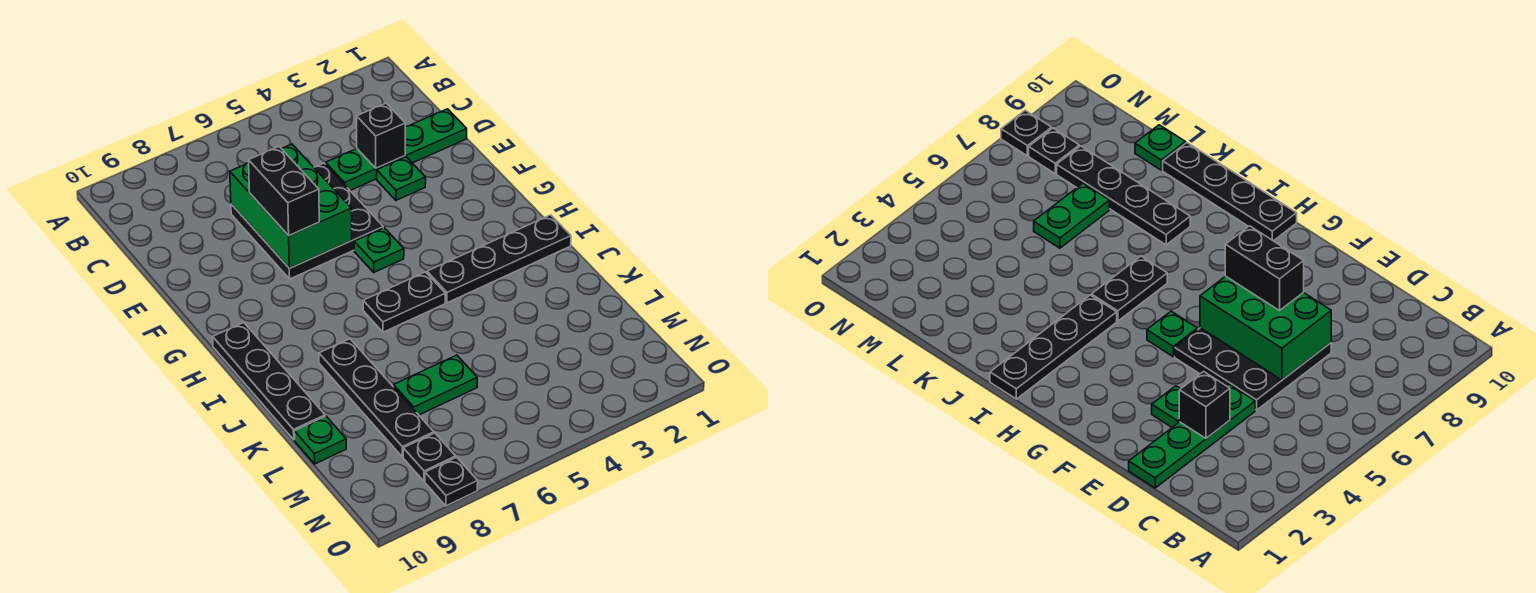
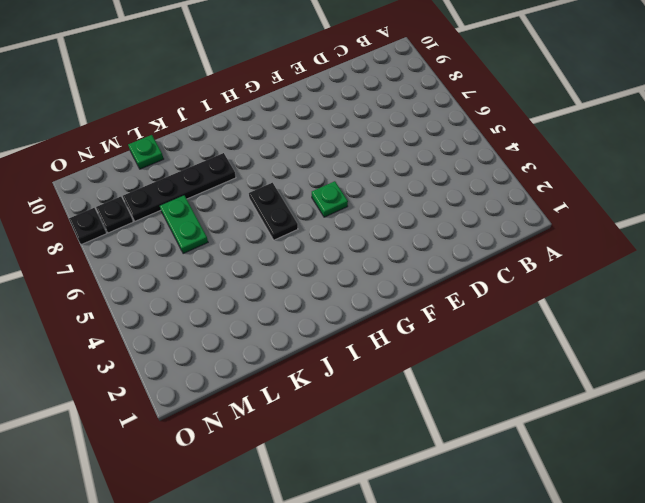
none -> green plate D1:D4 level 1
none -> black plate D5:F7 level 1
none -> green plate E3 level 1

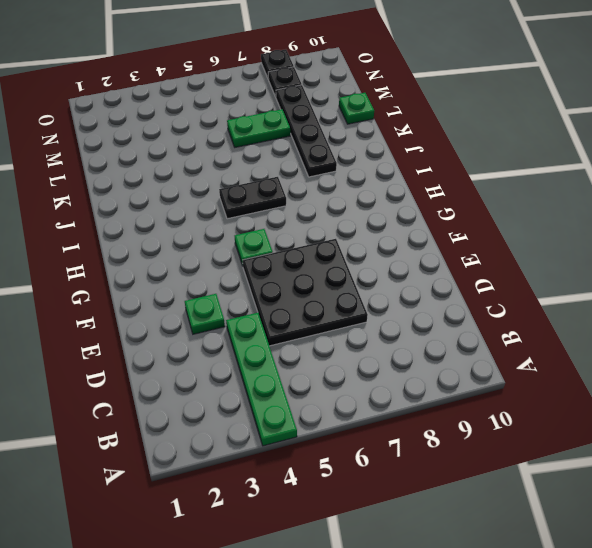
green plate A4:D4 level 1 -> green plate D1:D4 level 1
none -> black plate H10:K10 level 1
none -> black plate I1:I4 level 1
none -> black brick D3 level 2

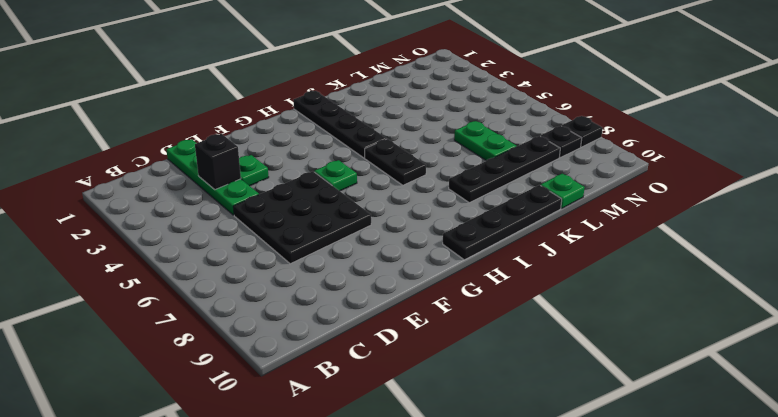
none -> green brick D6:F7 level 2
none -> black brick E7:F7 level 3

